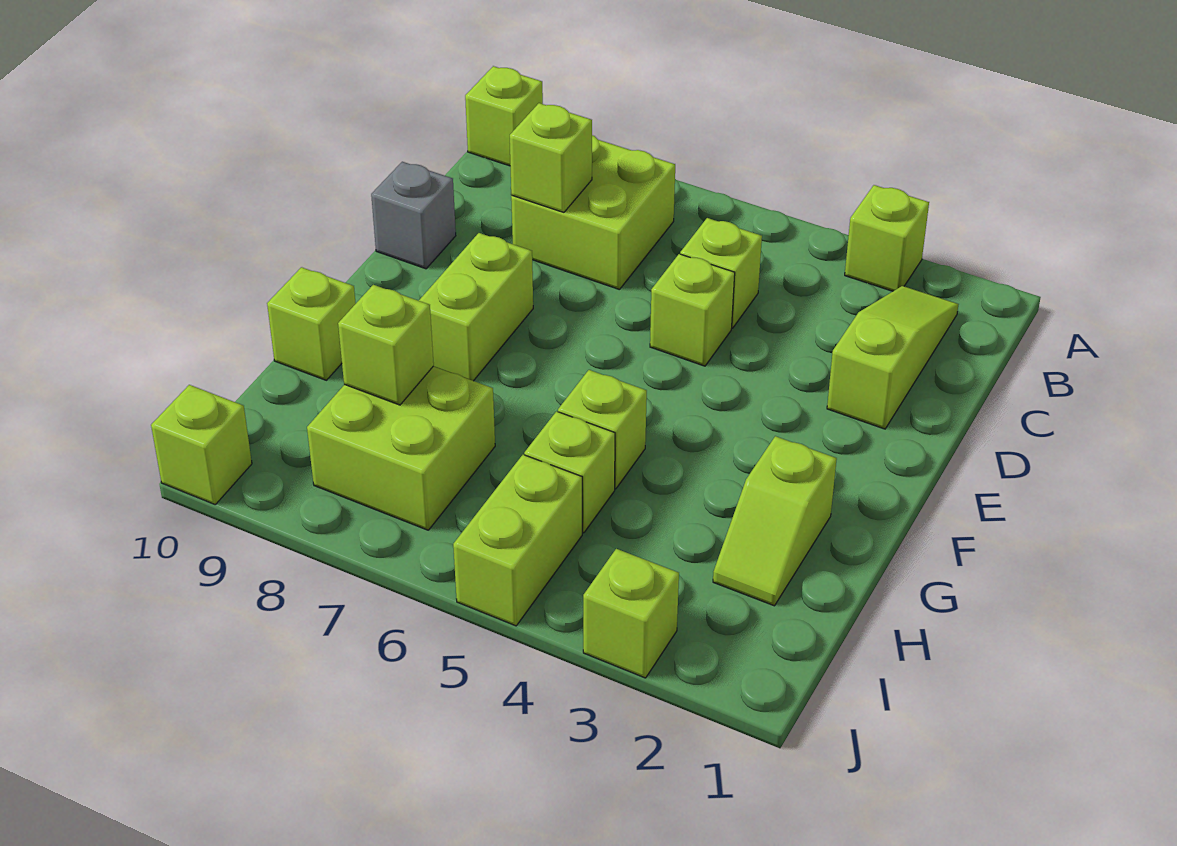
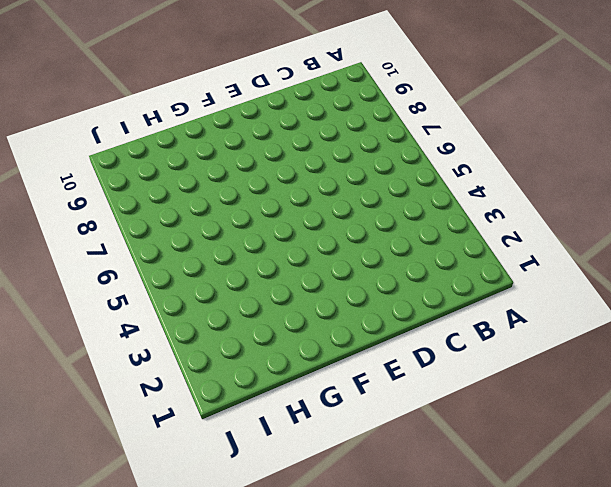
none -> lime brick A3 level 1
none -> lime brick A10 level 1
none -> lime slope B2:D2 level 1 top D

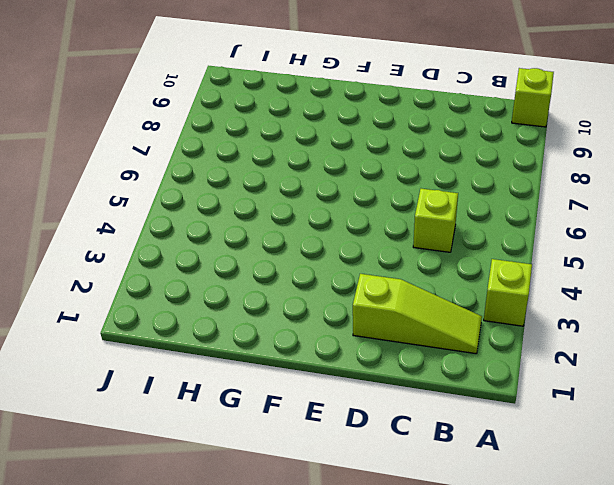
none -> lime brick B7:C8 level 1
none -> lime brick D5 level 1
none -> grey brick D10 level 1

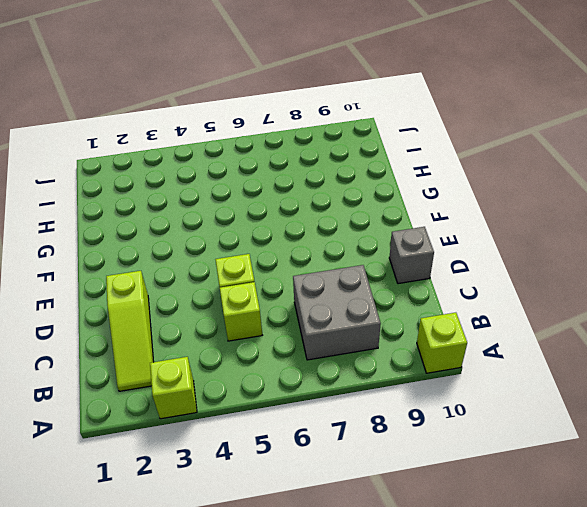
grey brick B7:C8 level 1 -> lime brick B7:C8 level 1
none -> lime brick E8:F8 level 1
none -> lime slope G2:H2 level 1 top G
none -> lime brick G5 level 1

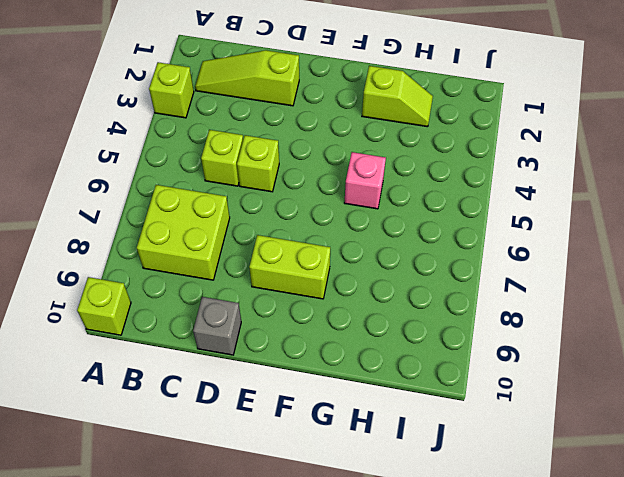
pink brick G5 level 1 -> lime brick G5 level 1
none -> lime brick G10 level 1
none -> lime brick H5 level 1
none -> lime brick H7:I8 level 1

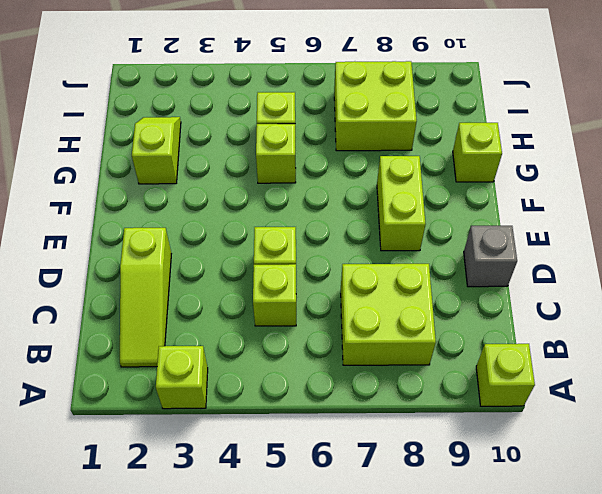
none -> lime brick I5:J5 level 1
none -> lime brick J3 level 1
none -> lime brick J10 level 1

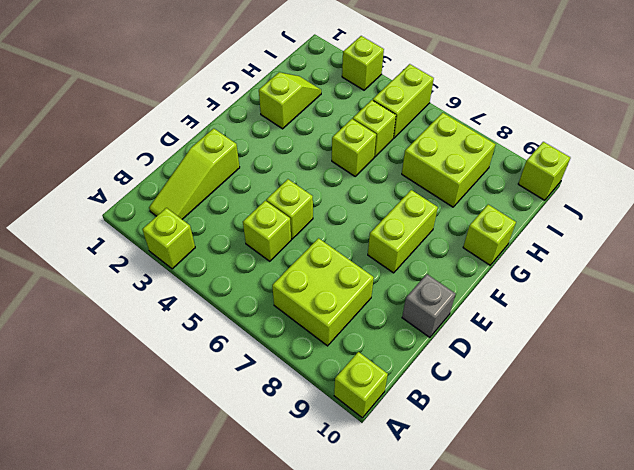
none -> lime brick C8 level 2
none -> lime brick H8 level 2

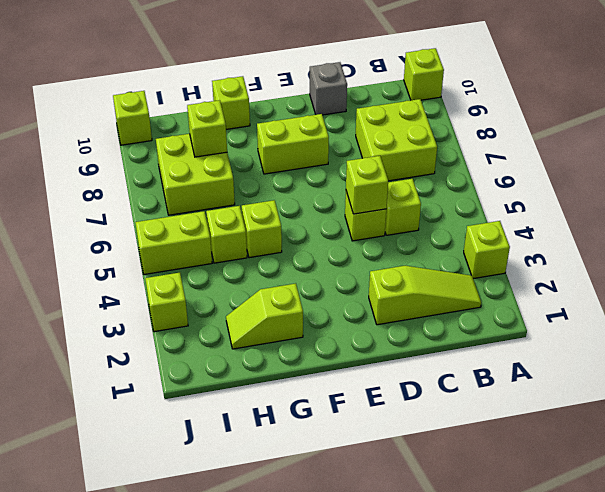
lime brick D5 level 2 -> lime brick C8 level 2

